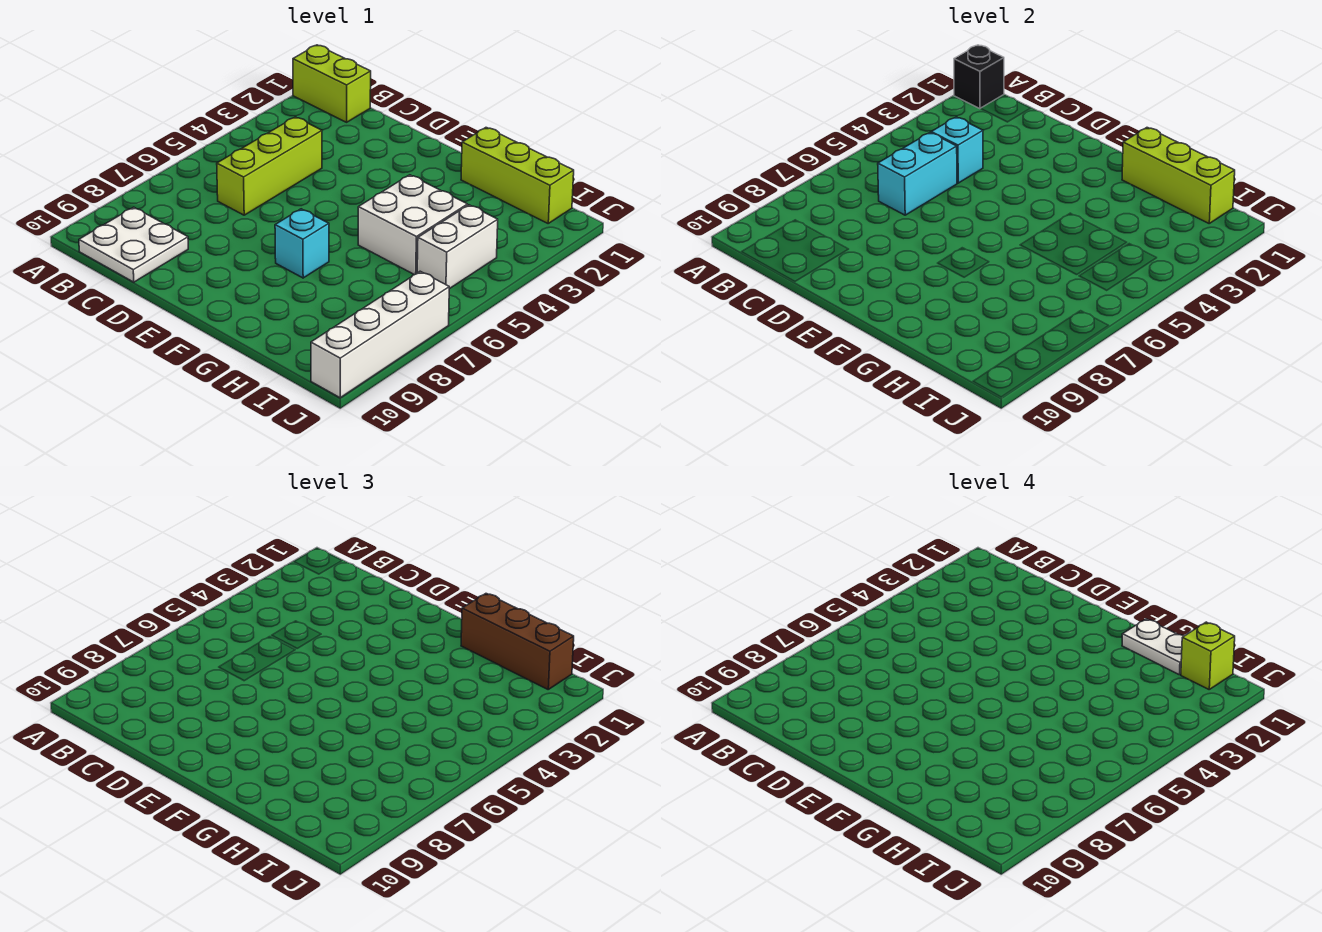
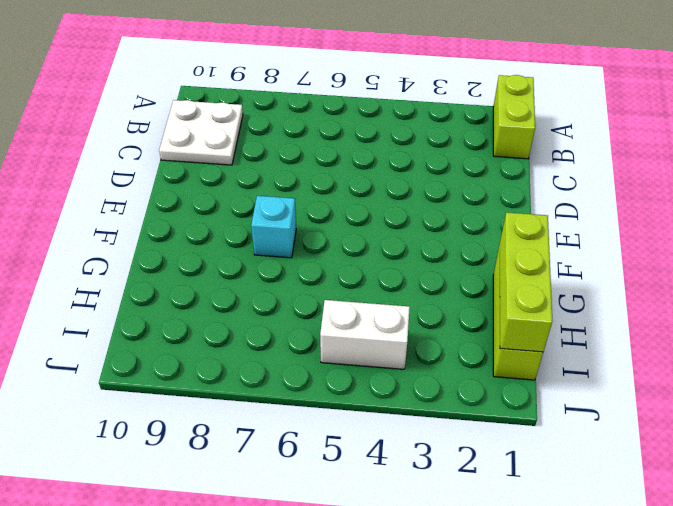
none -> lime brick C4:C6 level 1
none -> white brick G4:H5 level 1
none -> white brick J7:J10 level 1

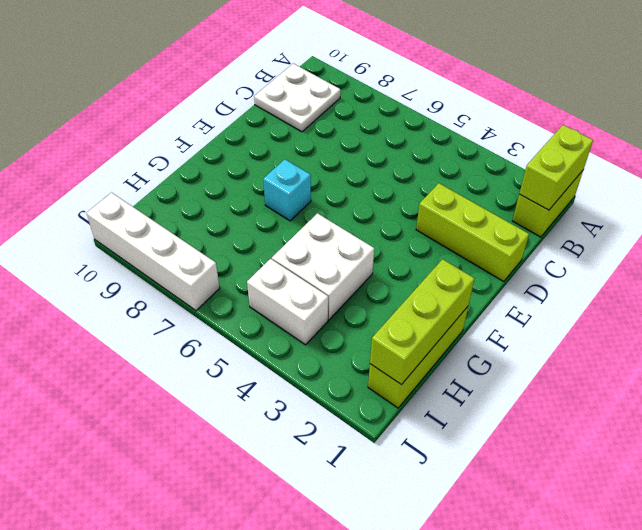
lime brick A1:B1 level 2 -> black brick A1 level 2
lime brick D1:D3 level 1 -> lime brick C4:C6 level 1
none -> cyan brick C4 level 2
none -> cyan brick C5:C6 level 2
none -> brown brick G1:I1 level 3

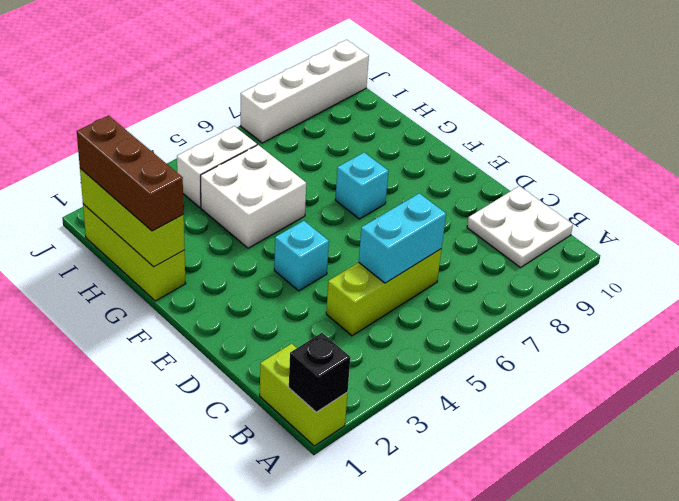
cyan brick E4 level 1 -> cyan brick C4 level 2
none -> white plate G1:H1 level 4
none -> lime brick I1 level 4

